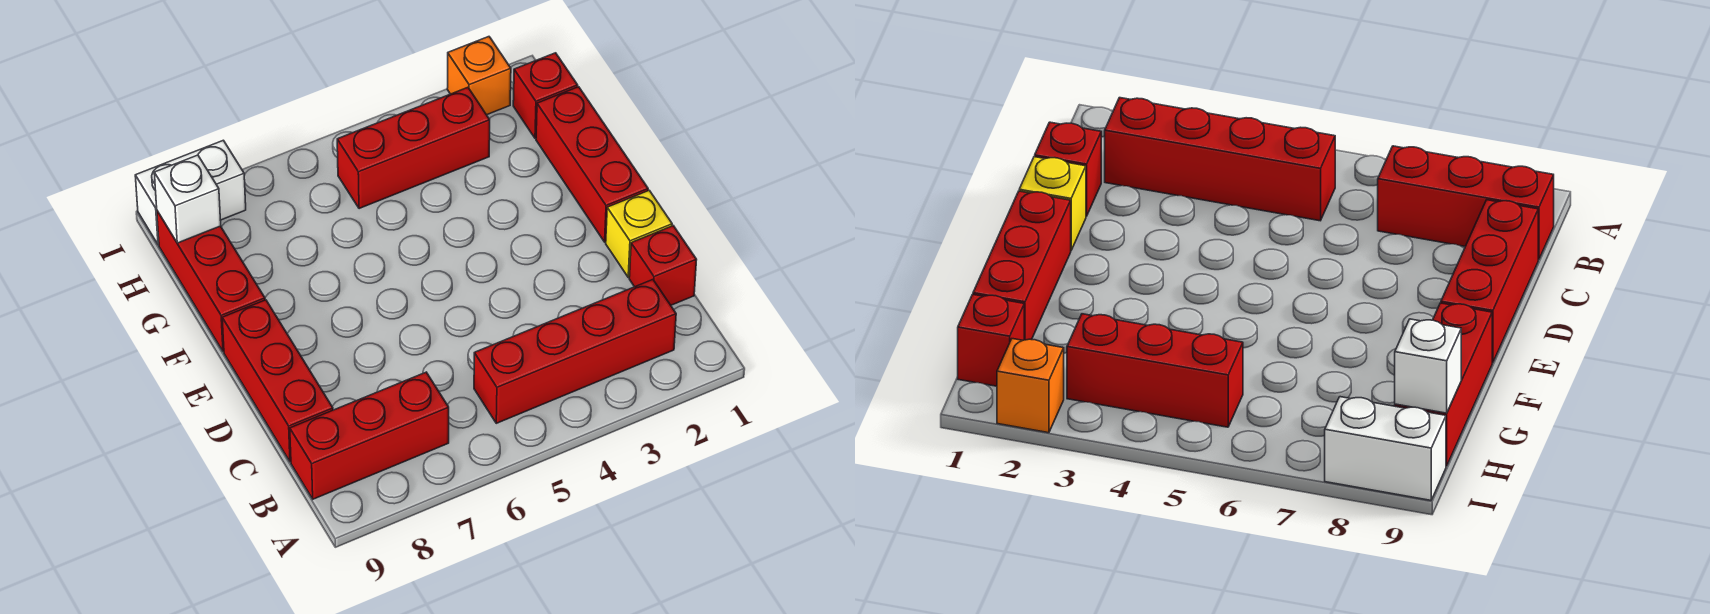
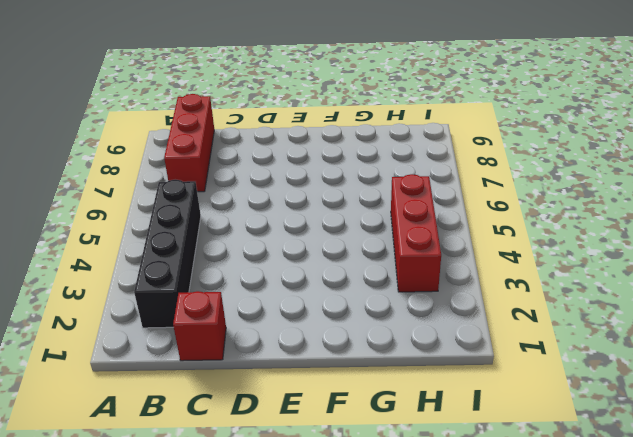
black brick B2:B5 level 1 -> red brick B2:B5 level 1
none -> red brick C9:E9 level 1
none -> yellow brick D1 level 1
none -> red brick E1:G1 level 1

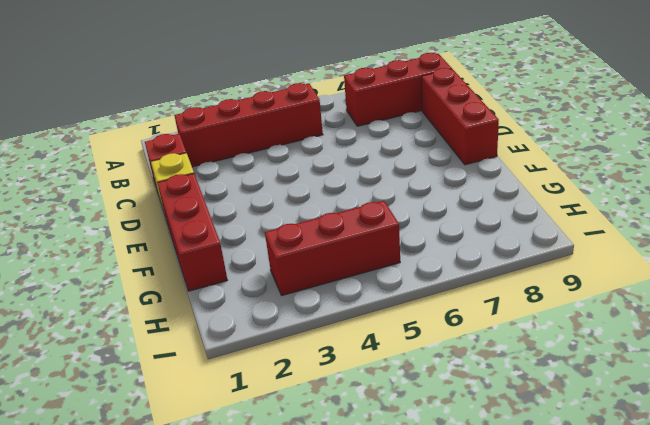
none -> red brick F9:H9 level 1
none -> red brick H1 level 1
none -> orange brick I2 level 1

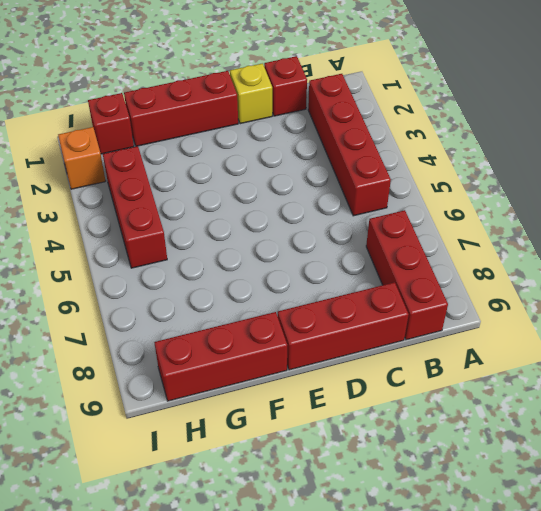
none -> white brick I8:I9 level 1
none -> white brick H9 level 2

